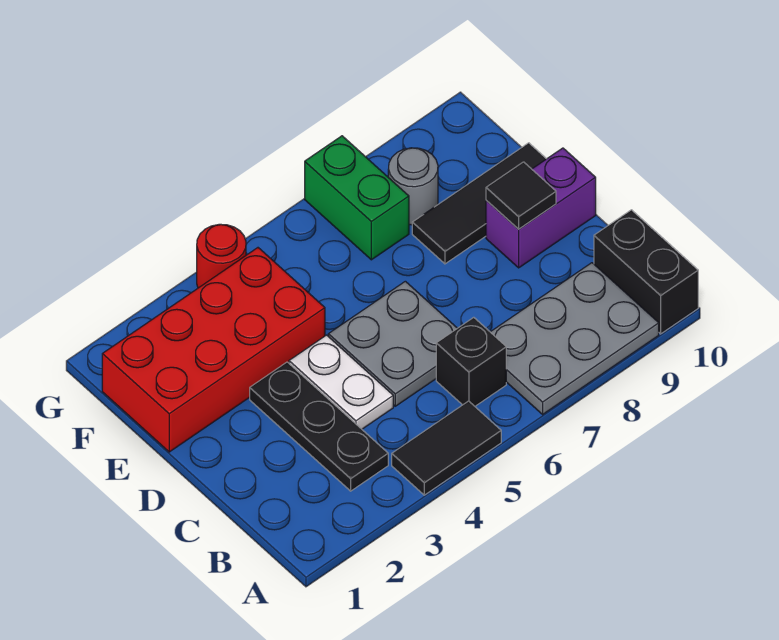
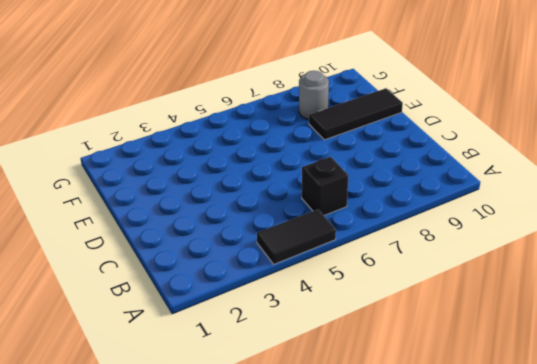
none -> grey plate A7:B9 level 1
none -> black brick A10:B10 level 1
none -> black plate B3:D3 level 1

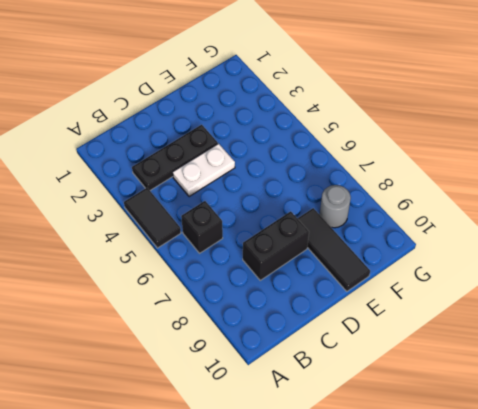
black brick C8:D8 level 1 -> black brick A10:B10 level 1
none -> grey plate A7:B9 level 1
none -> grey plate C5:D6 level 1
none -> purple brick D9:D10 level 1

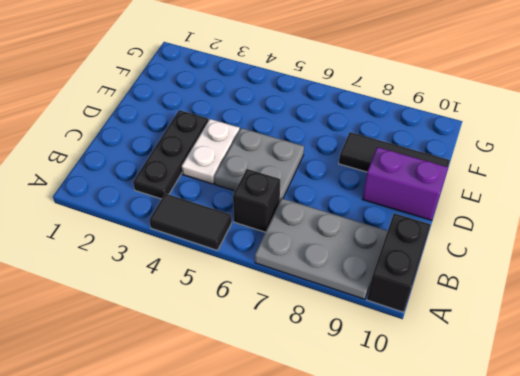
none -> red brick E1:F4 level 1
none -> green brick F7:G7 level 1
none -> grey round brick F8 level 1

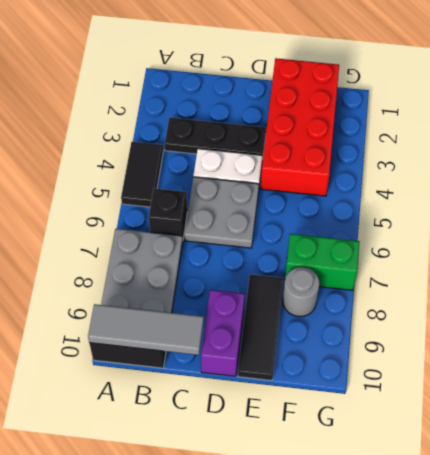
grey tile A10:C10 level 2 -> none
none -> red round brick G4 level 1
none -> black tile D9 level 2

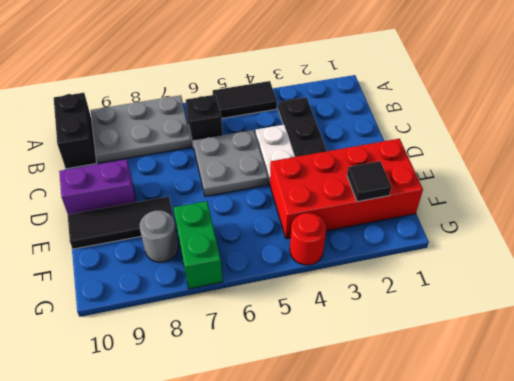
black tile F2 level 2 -> black tile D9 level 2

